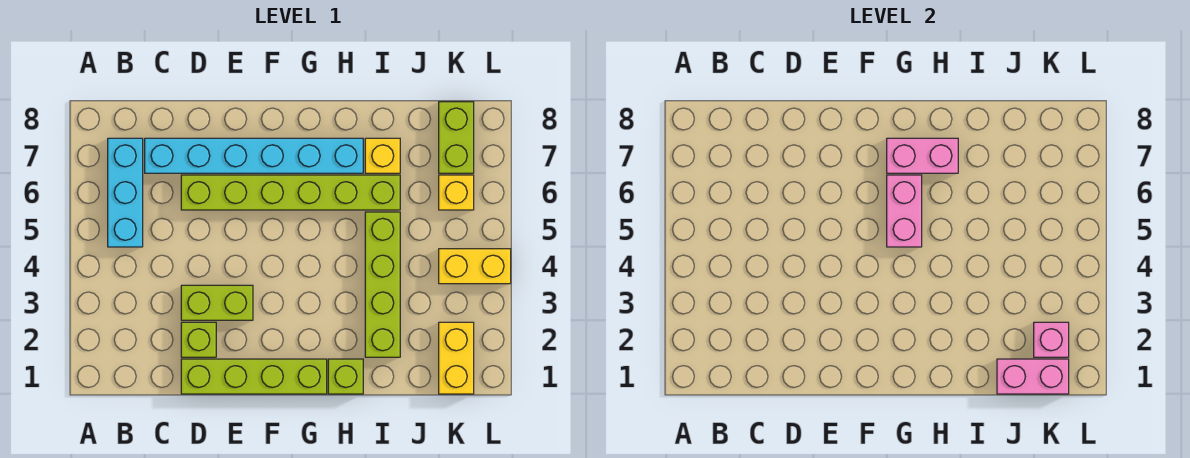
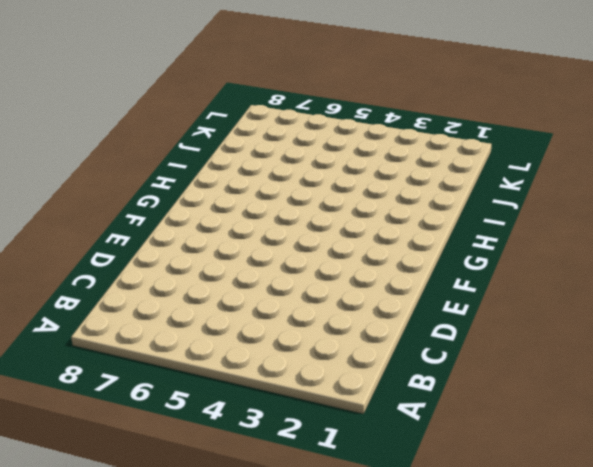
none -> cyan brick B5:B7 level 1
none -> cyan brick C7:H7 level 1
none -> lime brick D1:G1 level 1

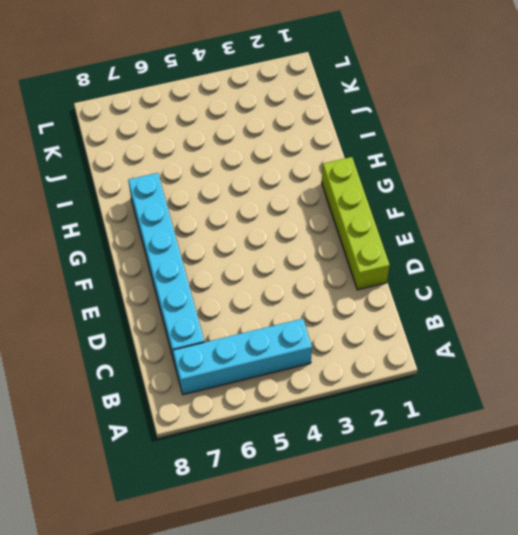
cyan brick B4:B7 level 1 -> cyan brick B5:B7 level 1
none -> lime brick D2 level 1
none -> lime brick D3:E3 level 1
none -> lime brick D6:I6 level 1

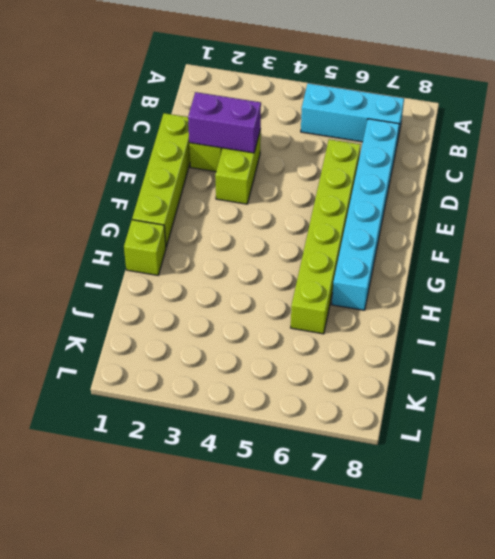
purple brick D2:D3 level 2 -> none
none -> lime brick I2:I5 level 1
none -> yellow brick I7 level 1
none -> yellow brick K1:K2 level 1

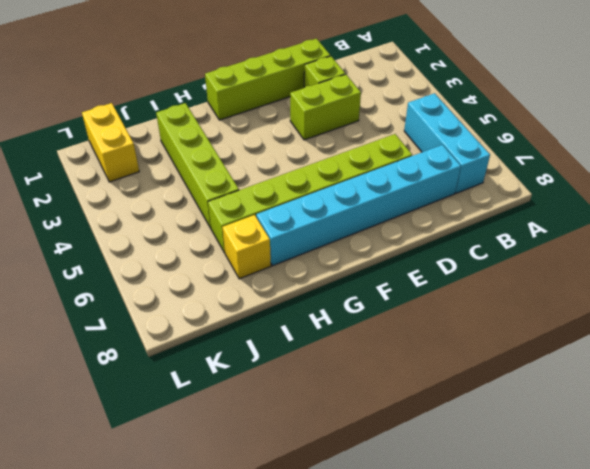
none -> lime brick H1 level 1
none -> yellow brick K4:L4 level 1
none -> yellow brick K6 level 1

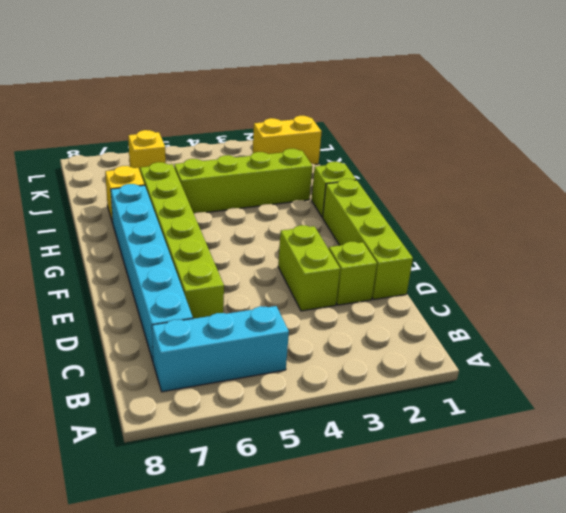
none -> yellow brick K4:L4 level 1
none -> lime brick K7:K8 level 1
none -> pink brick G5:G6 level 2

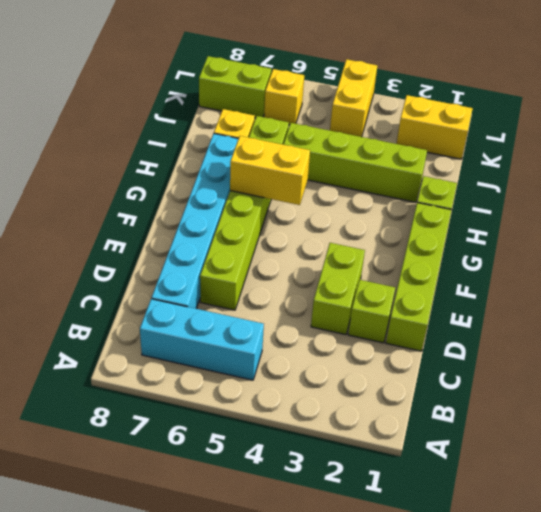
yellow brick G5:G6 level 2 -> pink brick G5:G6 level 2
none -> pink brick G7:H7 level 2
none -> pink brick J1:K1 level 2
none -> pink brick K2 level 2

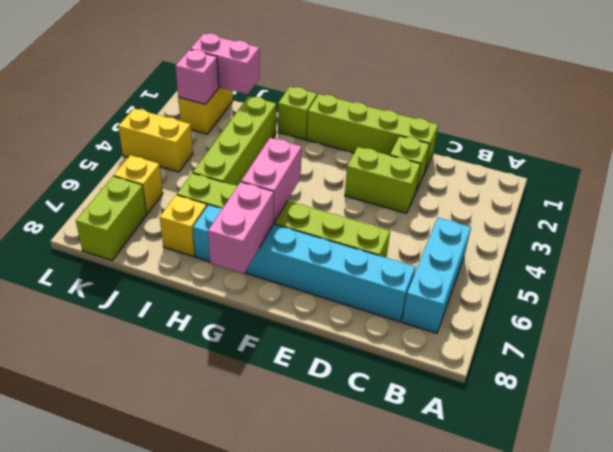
pink brick G7:G8 level 2 -> pink brick G7:H7 level 2

